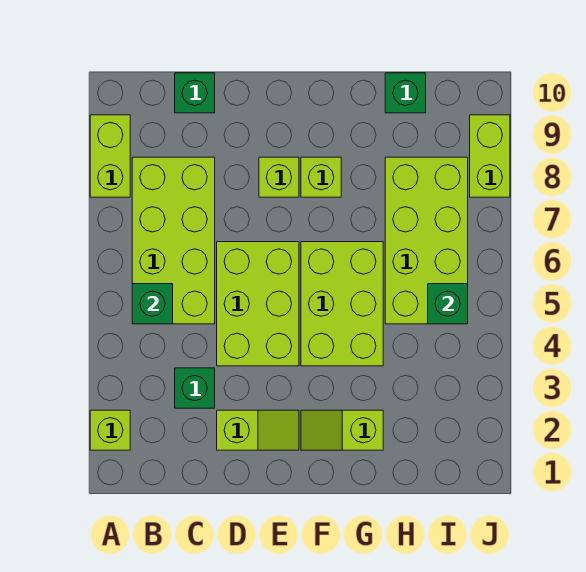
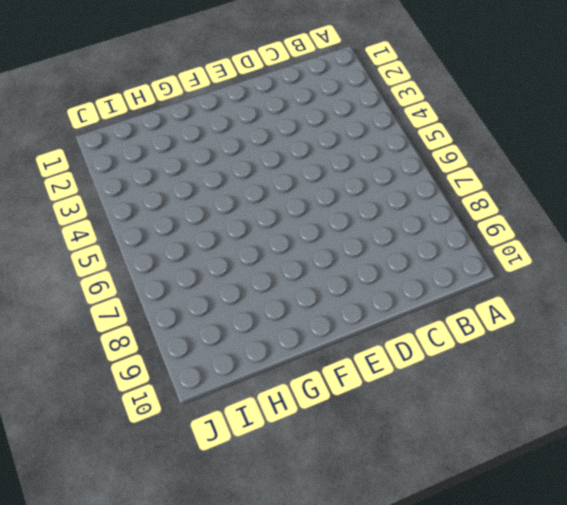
none -> lime brick A2 level 1
none -> lime brick A8:A9 level 1
none -> lime brick B5:C8 level 1

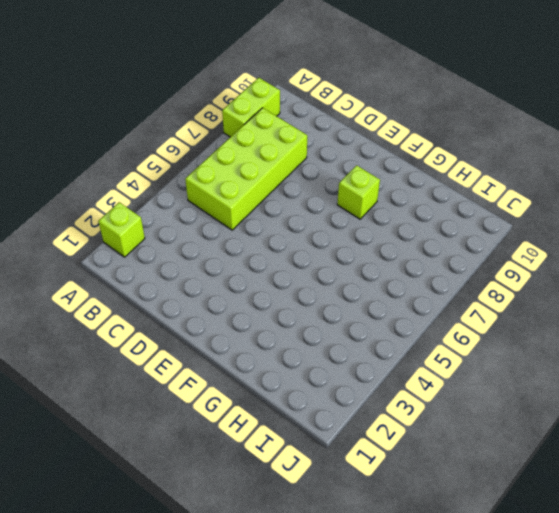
none -> green brick C3 level 1
none -> green brick C10 level 1
none -> lime slope D2:E2 level 1 top D

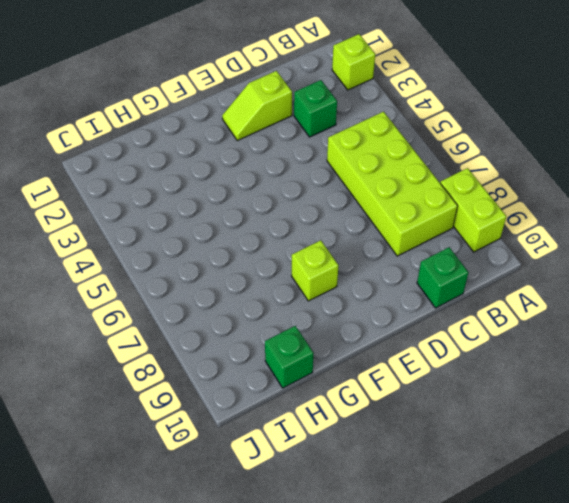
none -> lime brick D4:E6 level 1
none -> lime brick E8 level 1
none -> lime slope F2:G2 level 1 top G

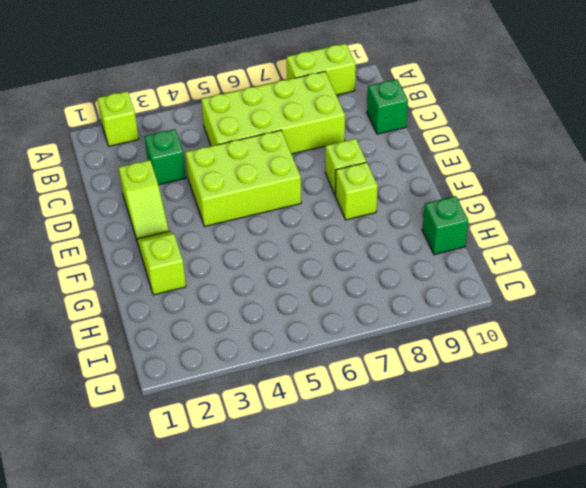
none -> lime brick F4:G6 level 1
none -> lime brick H5:I8 level 1
none -> lime brick J8:J9 level 1

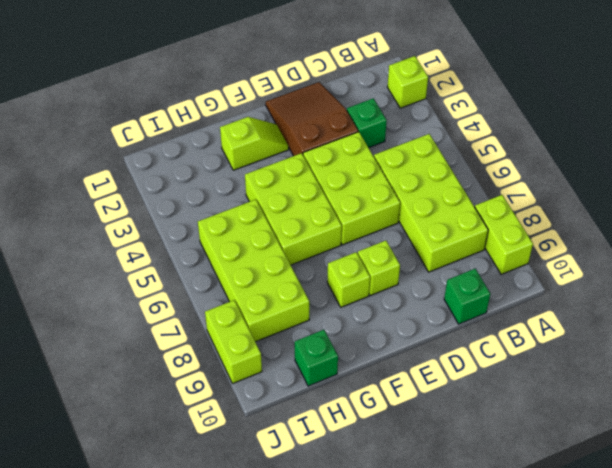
brown slope D1:E3 level 1 top 3 -> lime slope D2:E2 level 1 top D
none -> green brick B5 level 2
none -> green brick I5 level 2

